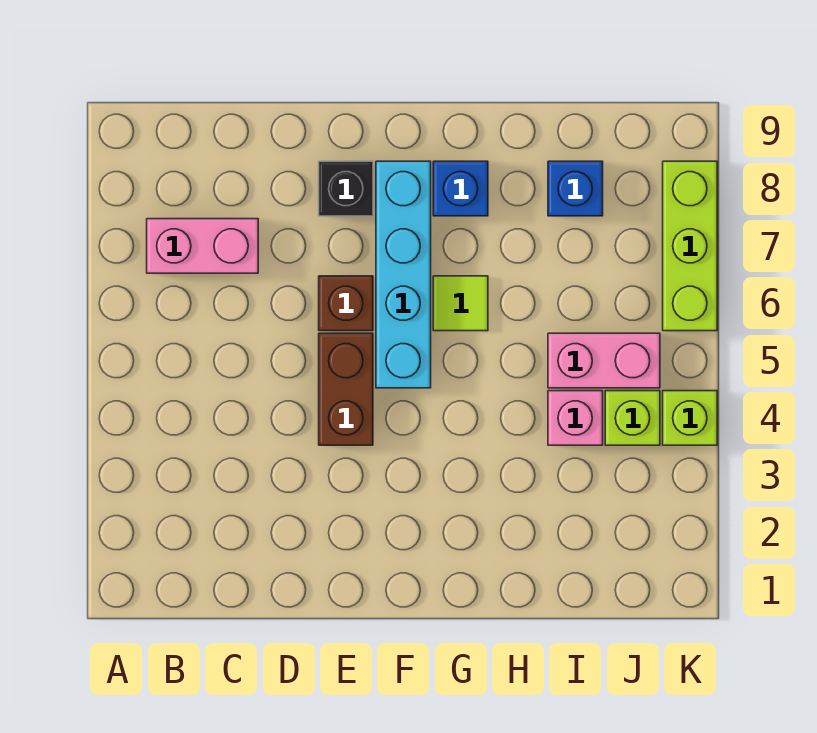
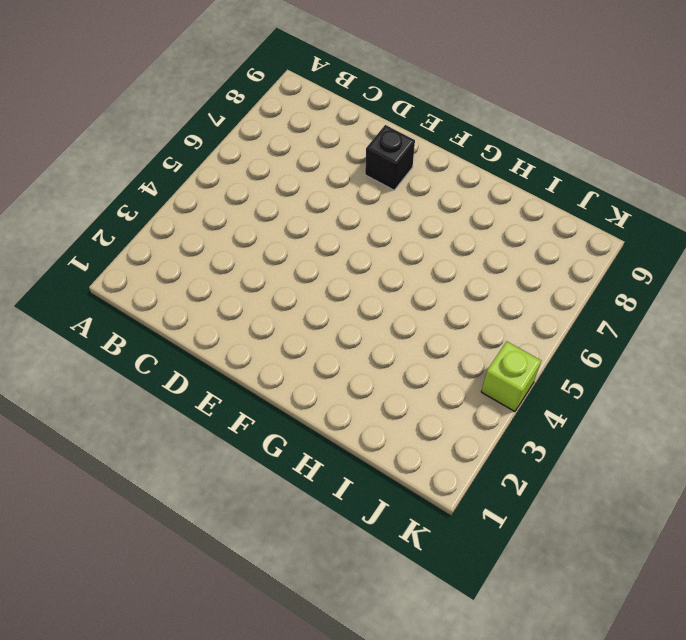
none -> pink brick B7:C7 level 1
none -> brown brick E4:E5 level 1
none -> brown brick E6 level 1

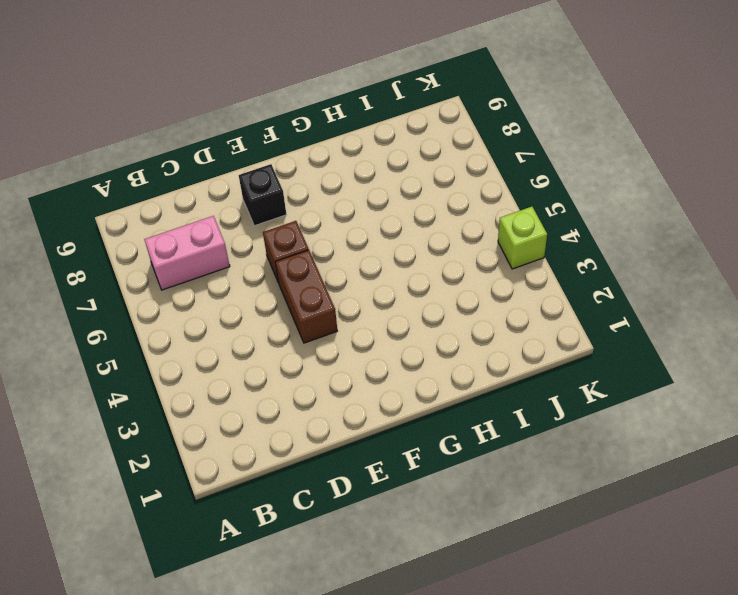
none -> cyan brick F5:F8 level 1
none -> lime tile G6 level 1
none -> blue brick G8 level 1

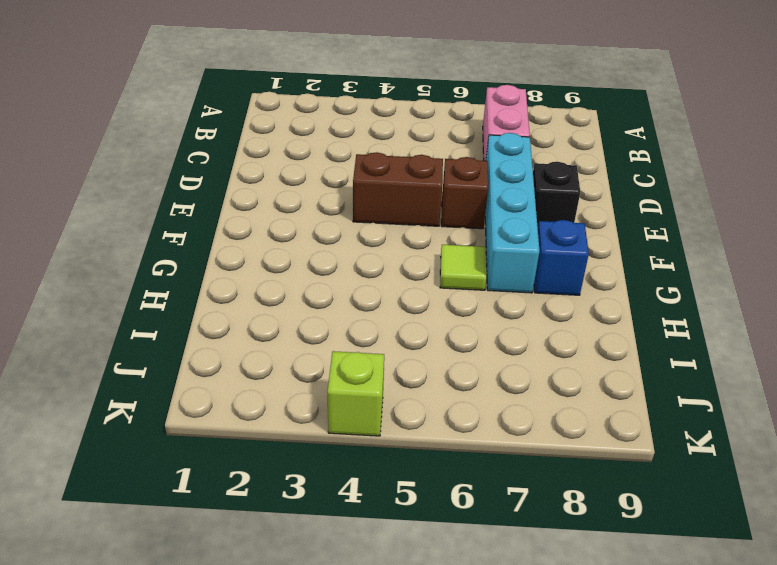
cyan brick D7:G7 level 1 -> cyan brick F5:F8 level 1
none -> pink brick I4 level 1
none -> pink brick I5:J5 level 1
none -> blue brick I8 level 1

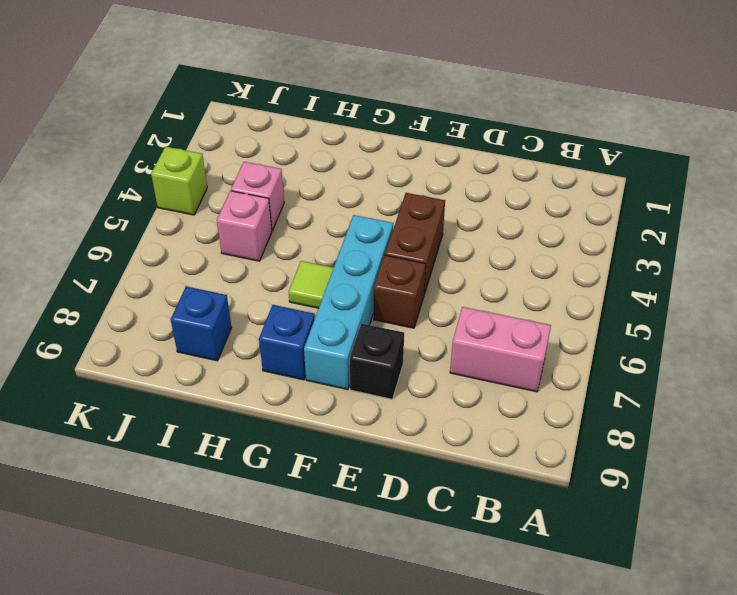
pink brick I5 level 1 -> pink brick I5:J5 level 1
none -> lime brick J4 level 1
none -> lime brick K6:K8 level 1

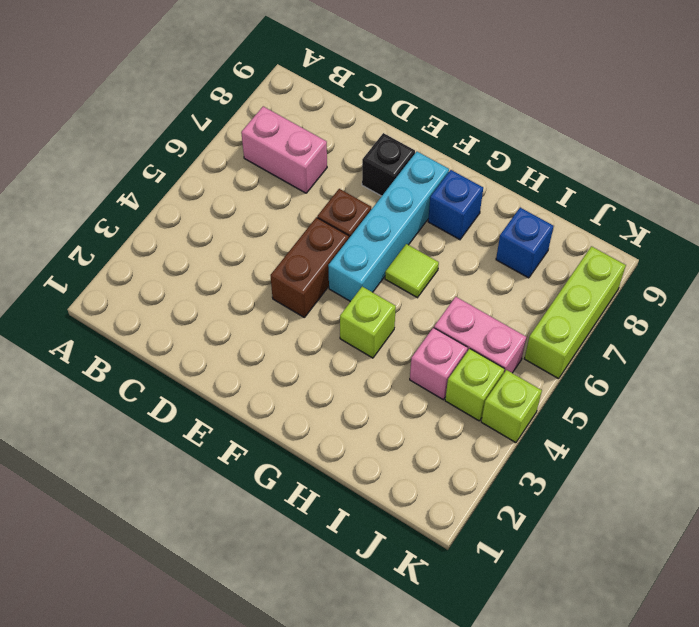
lime brick G4 level 1 -> none

